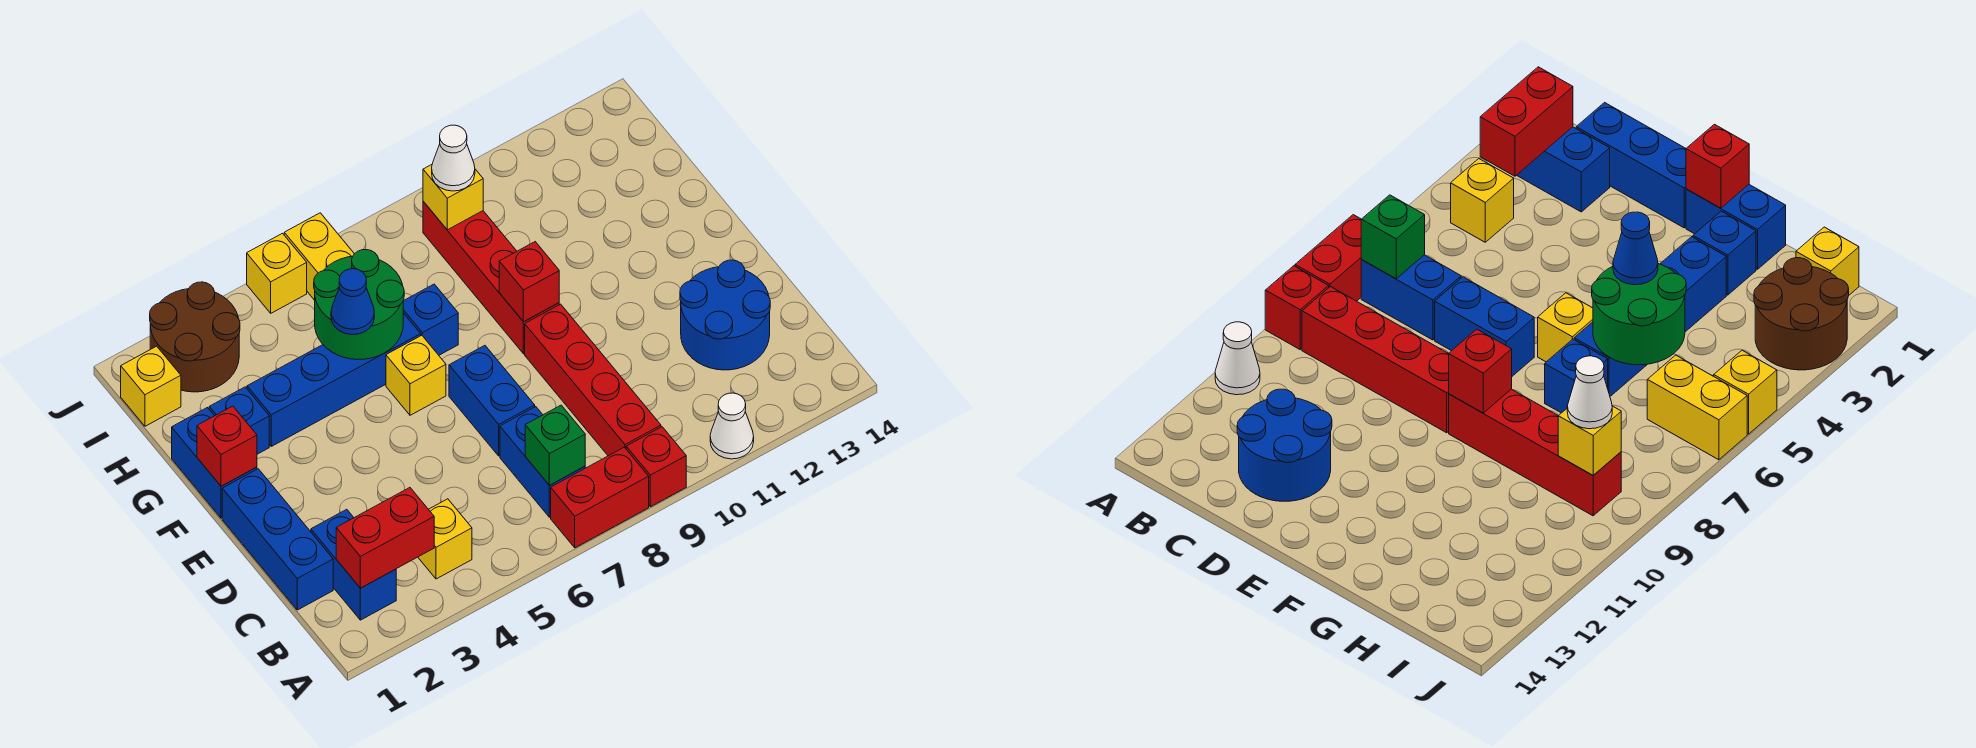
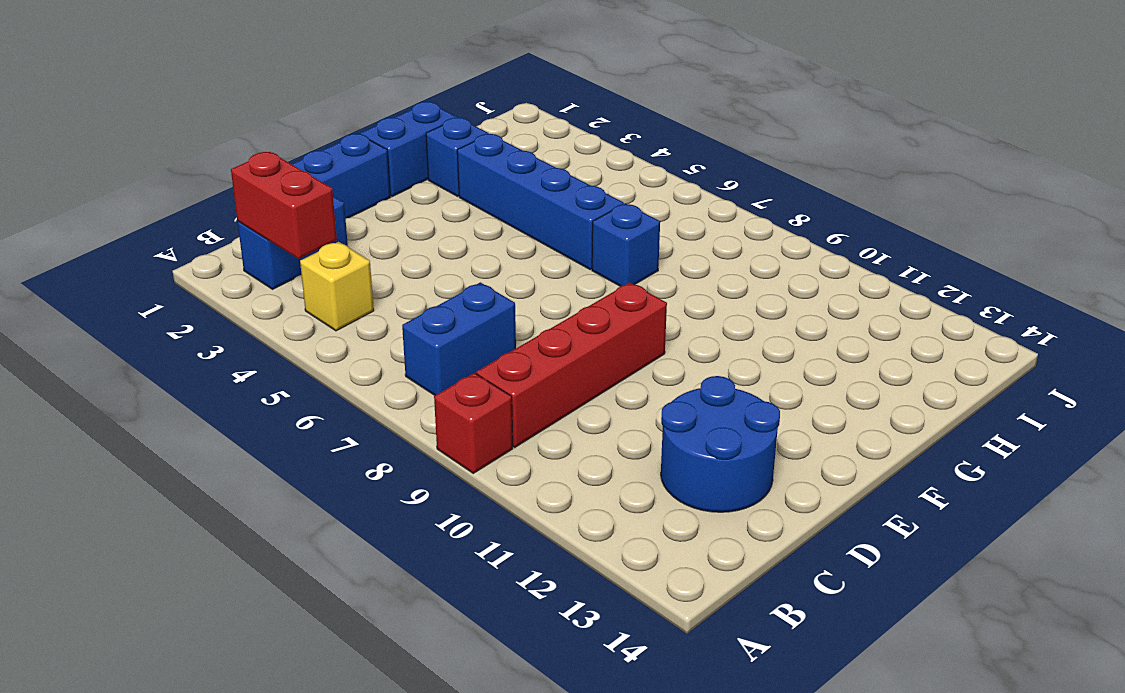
none -> red brick A7:A8 level 1
none -> white cone A11 level 1
none -> blue brick D7:E7 level 1

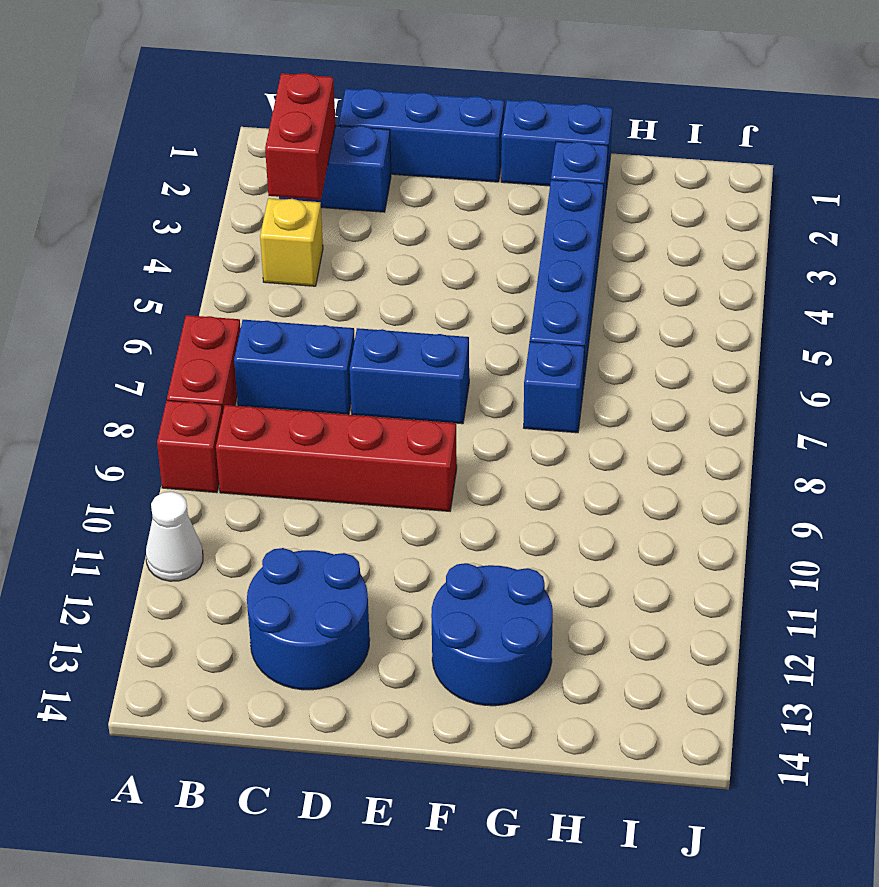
blue round brick F12:G13 level 1 -> none
none -> yellow brick F6 level 1
none -> red brick F9:I9 level 1
none -> yellow brick I1 level 1

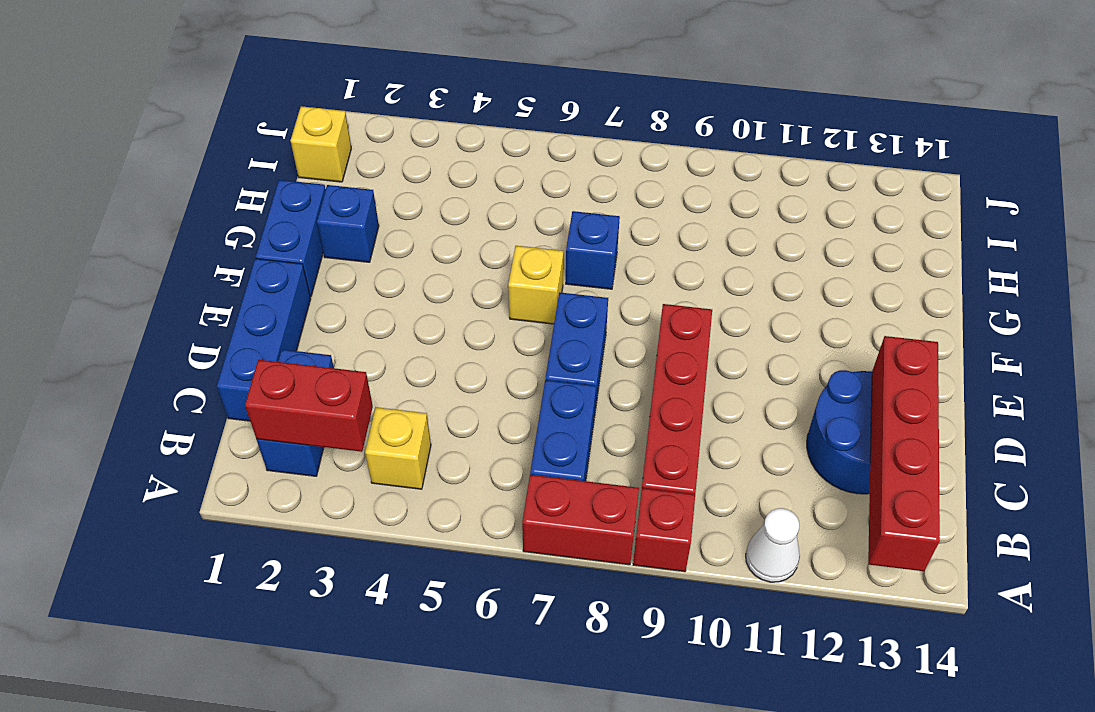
red brick A13:D13 level 2 -> red brick F9:I9 level 1
none -> blue brick G3:G6 level 1
none -> brown round brick I2:J3 level 1
none -> yellow brick I6:J6 level 1

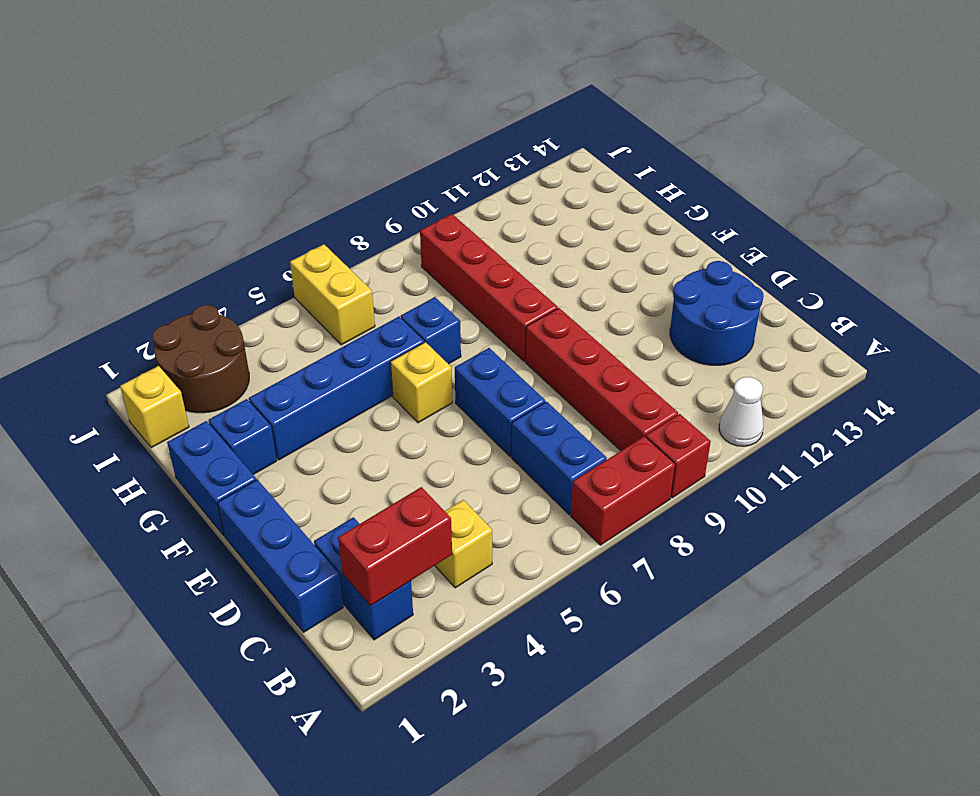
none -> yellow brick J5 level 1
none -> green brick B7 level 2
none -> red brick F1 level 2

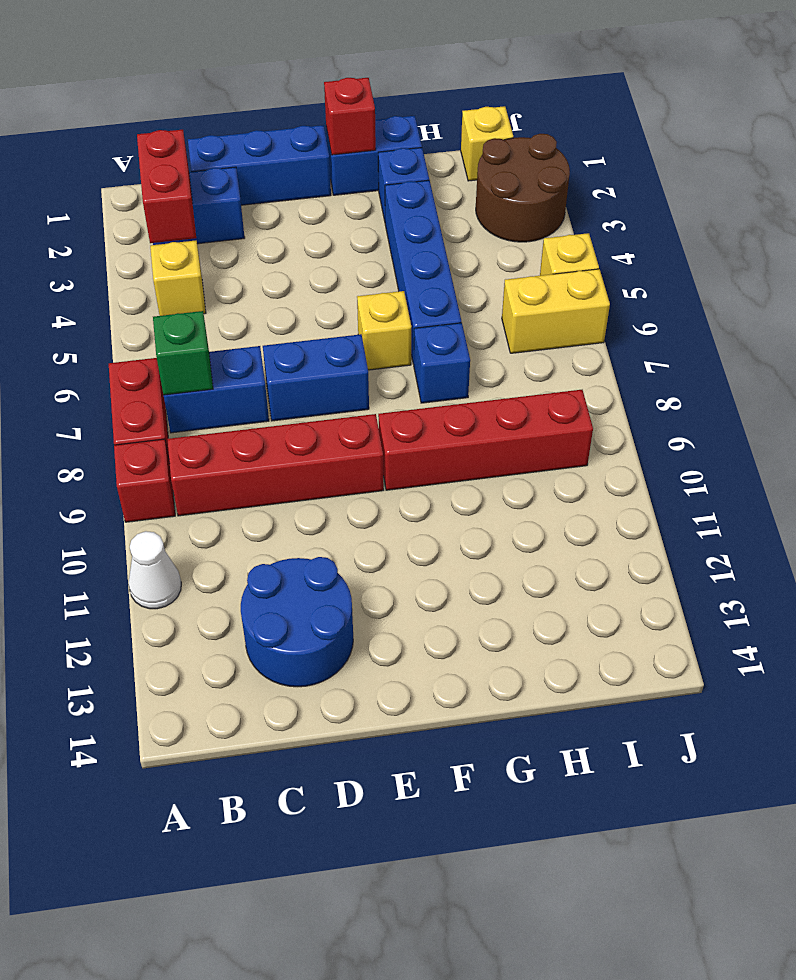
none -> red brick F9 level 2
none -> green round brick G5:H6 level 2
none -> yellow brick I9 level 2

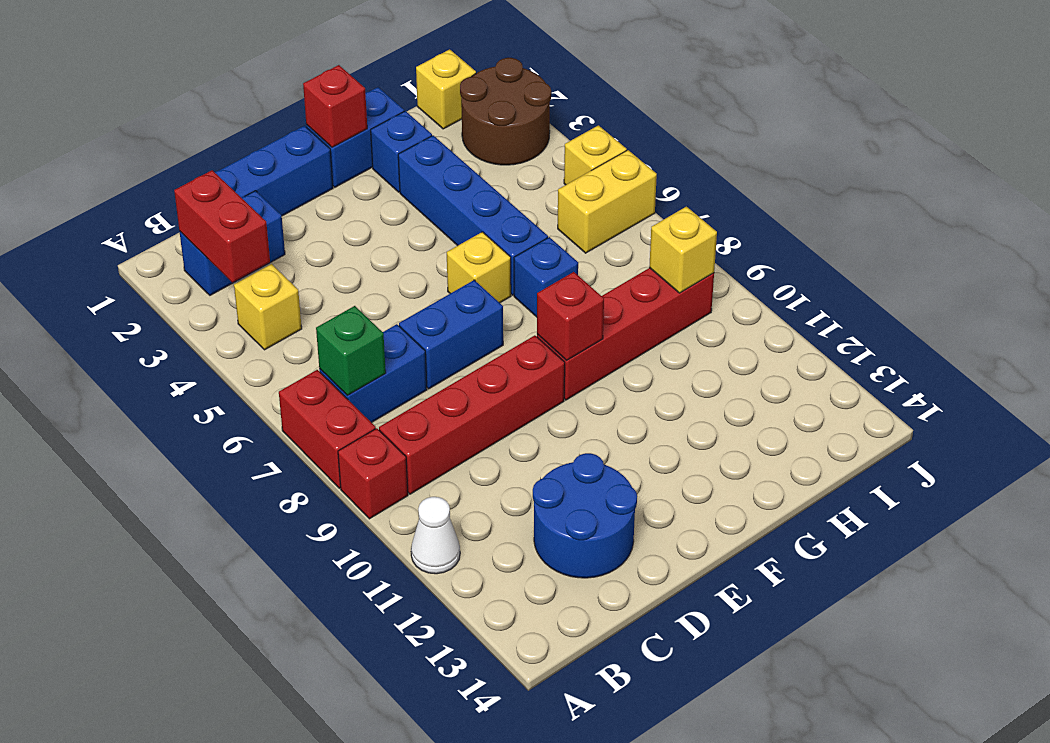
none -> green round brick G5:H6 level 2
none -> blue cone G5 level 3
none -> white cone I9 level 3

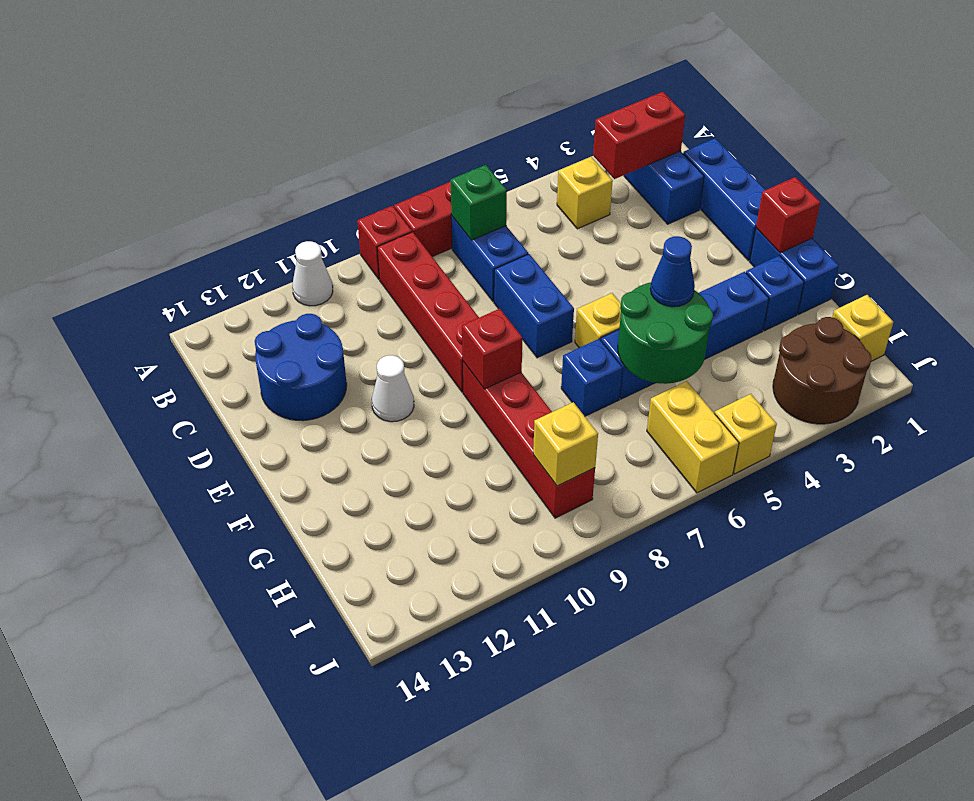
white cone E11 level 1 -> white cone I9 level 3

